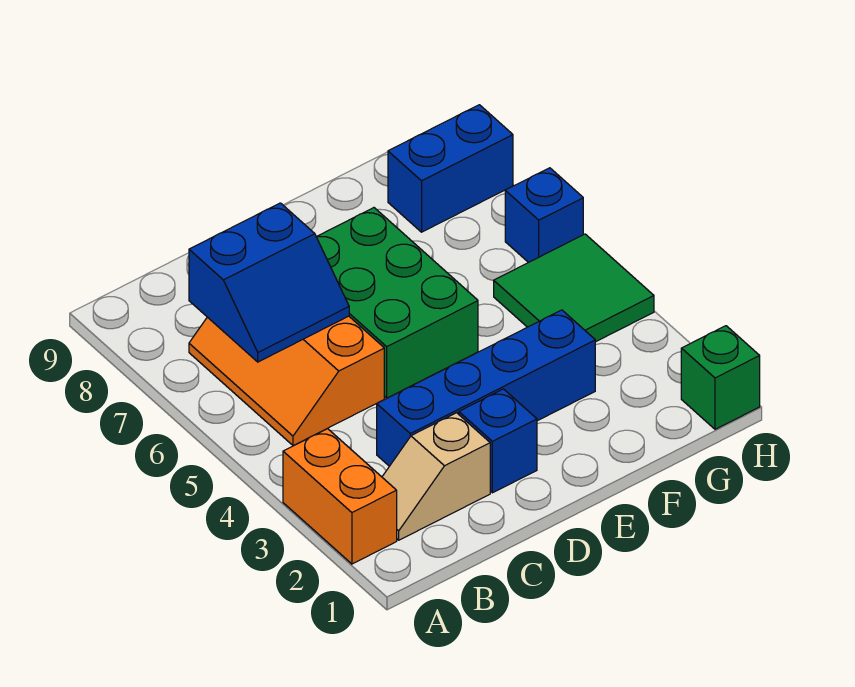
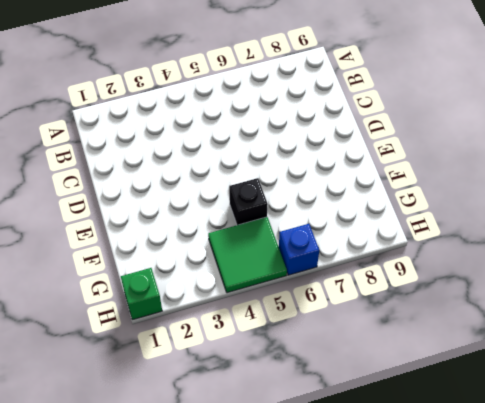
black brick F5 level 1 -> none
none -> orange brick A2:A3 level 1
none -> tan slope B2:C2 level 1 top C

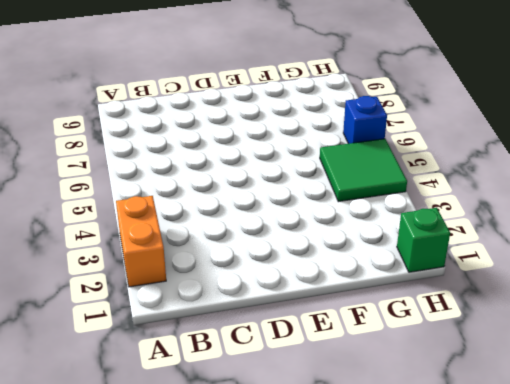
none -> tan slope B2:C2 level 1 top C
none -> orange slope B5:C7 level 1 top C

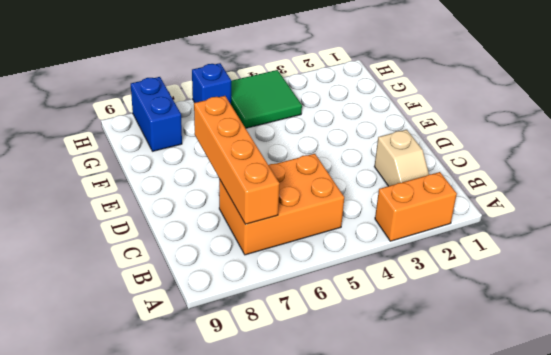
orange brick B5:C7 level 1 -> orange slope B5:C7 level 1 top C
orange brick B7:E7 level 2 -> blue slope B6:C7 level 2 top 7
none -> blue brick C3:F3 level 1
none -> blue brick D2 level 1

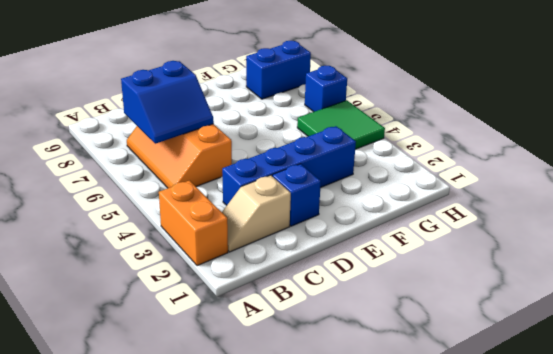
none -> green brick D5:E7 level 1
none -> green brick H1 level 1

